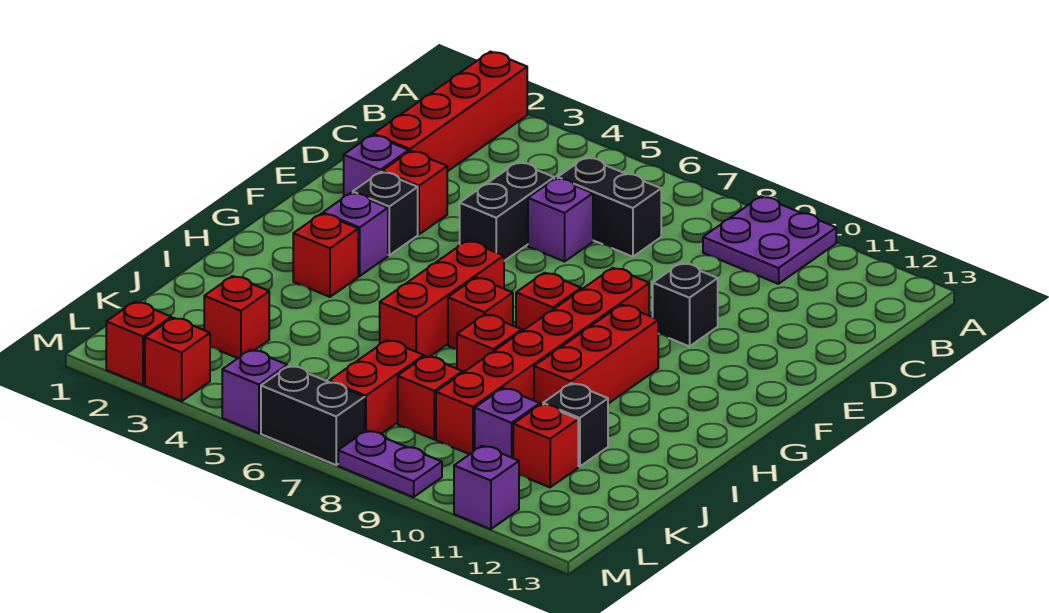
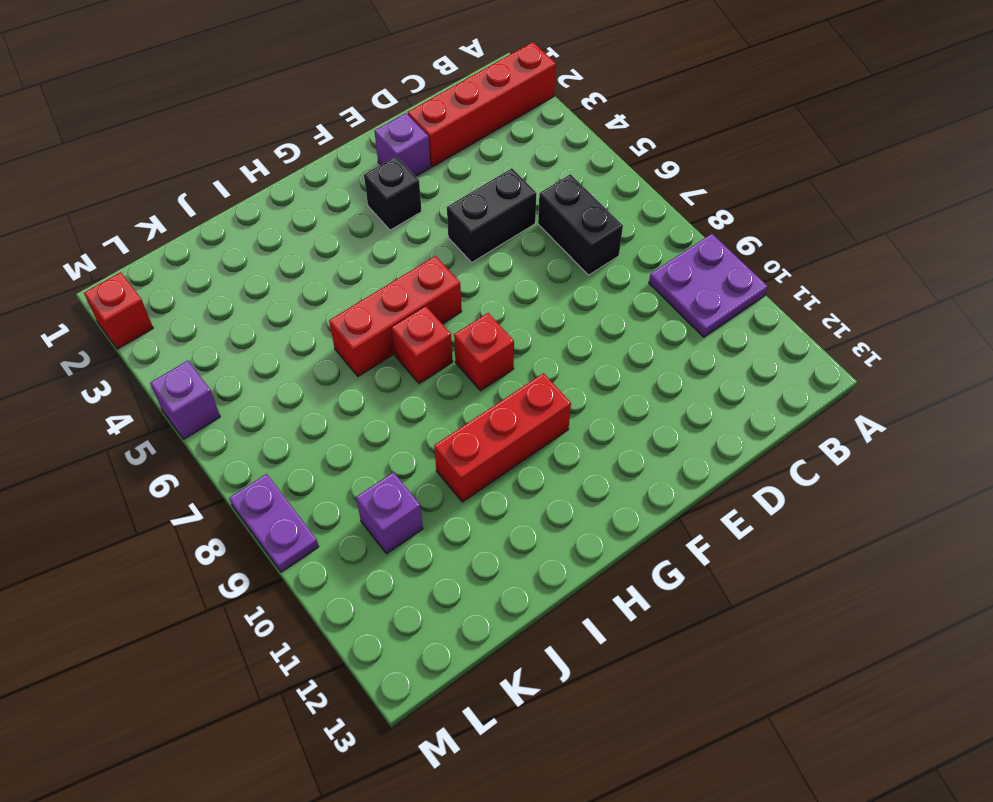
none -> purple brick D6 level 1
none -> red brick E3 level 1
none -> black brick E10 level 1

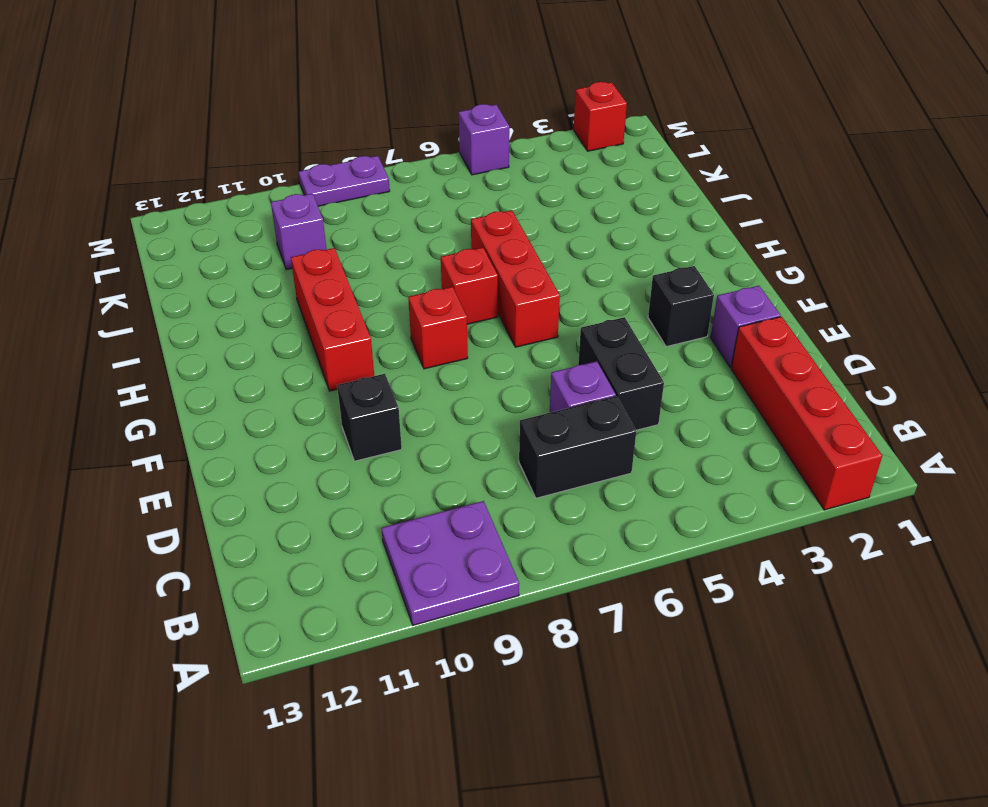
none -> red brick E3 level 1
none -> red brick F9:K9 level 1
none -> purple brick G3 level 1

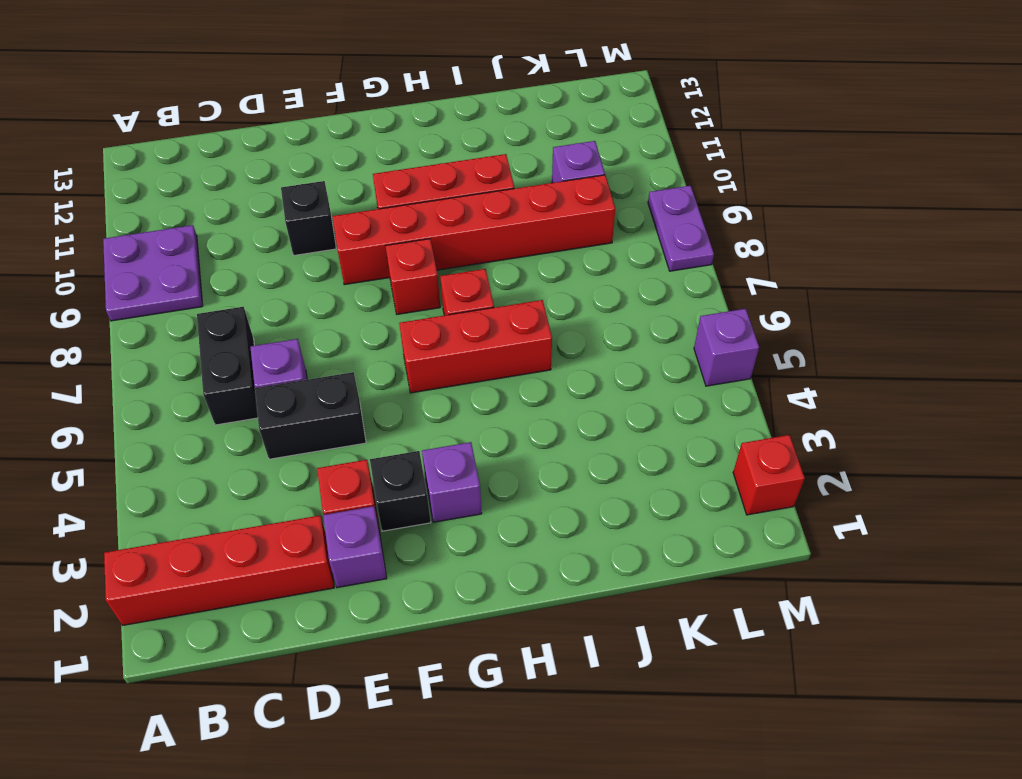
none -> red brick H3 level 1
none -> red brick I8 level 1
none -> black brick J11 level 1

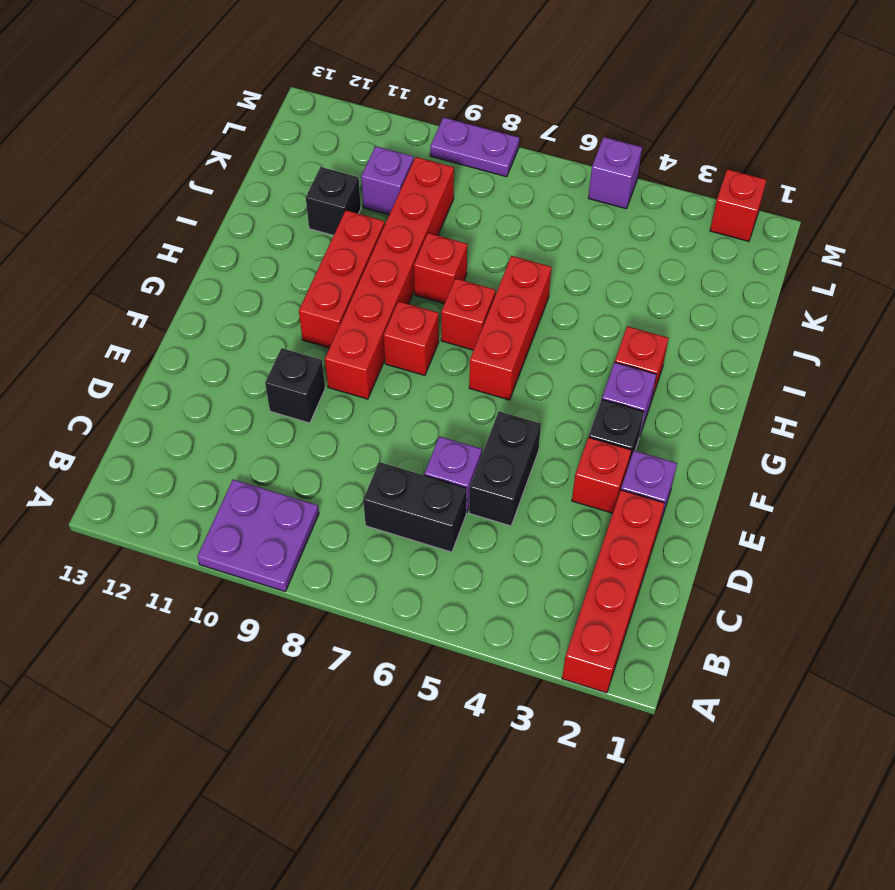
none -> red brick K3 level 1
none -> red brick K7:L7 level 1
none -> red brick K8 level 1

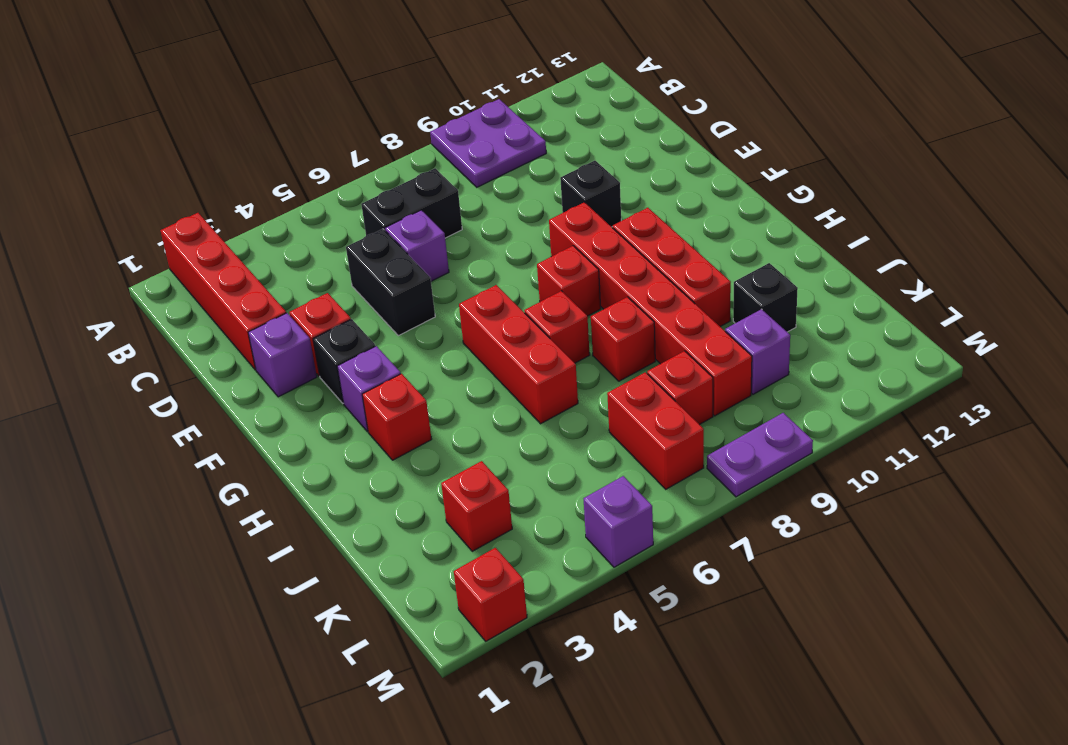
none -> red brick K11 level 1
none -> red brick M3 level 1
none -> black brick M6:M7 level 1

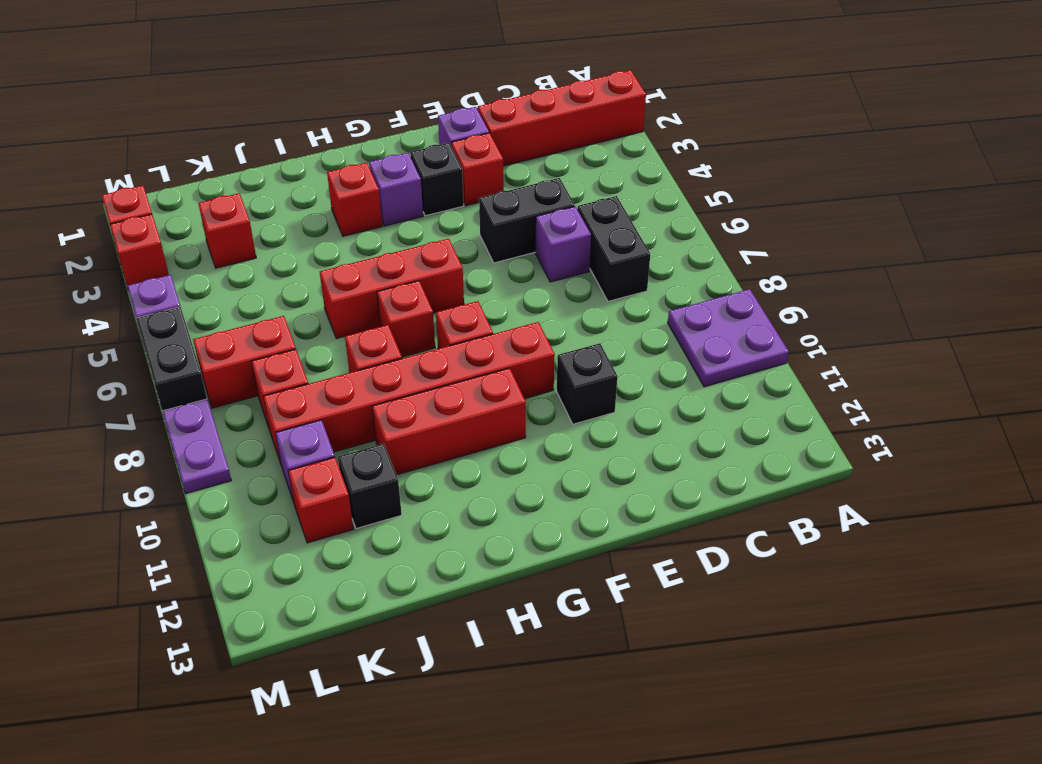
none -> purple brick M11 level 1

